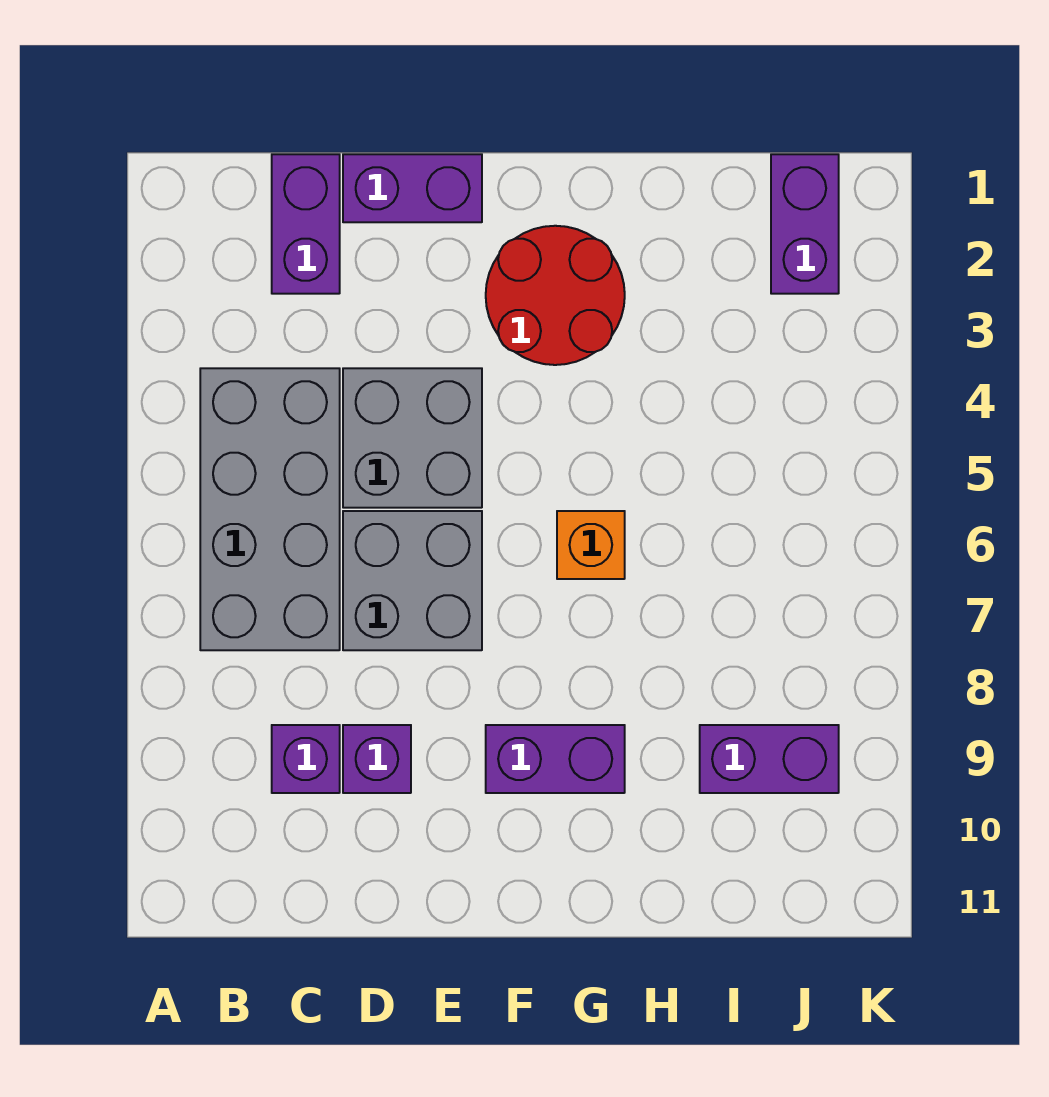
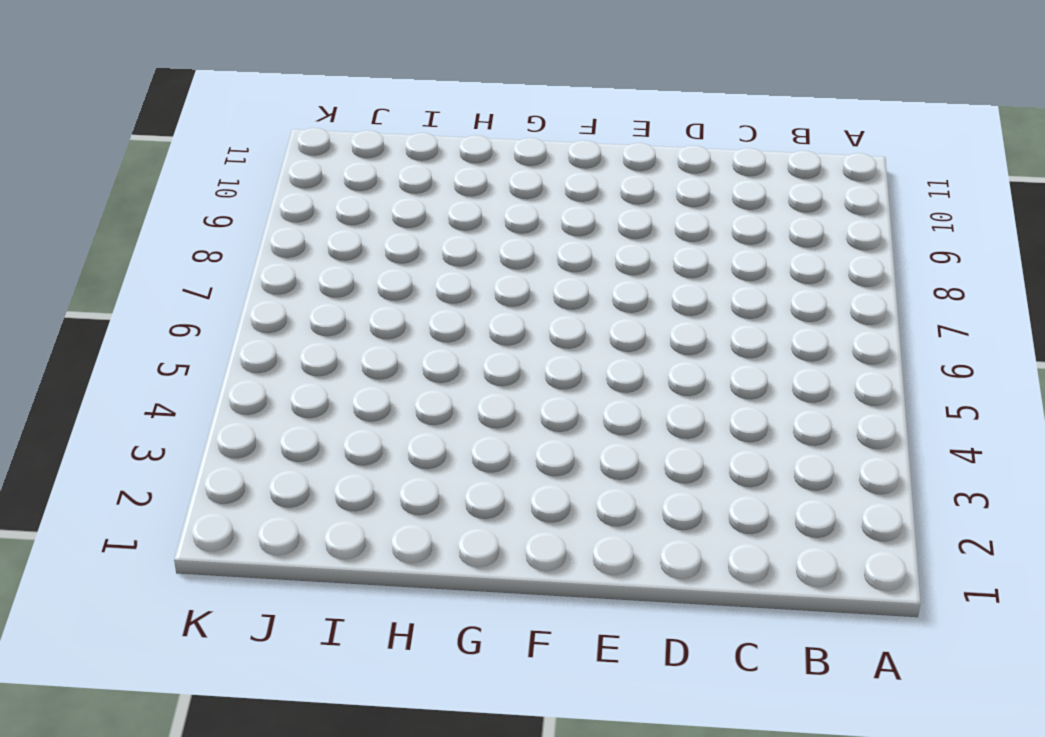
none -> grey brick B4:C7 level 1
none -> purple brick C1:C2 level 1
none -> purple brick C9 level 1

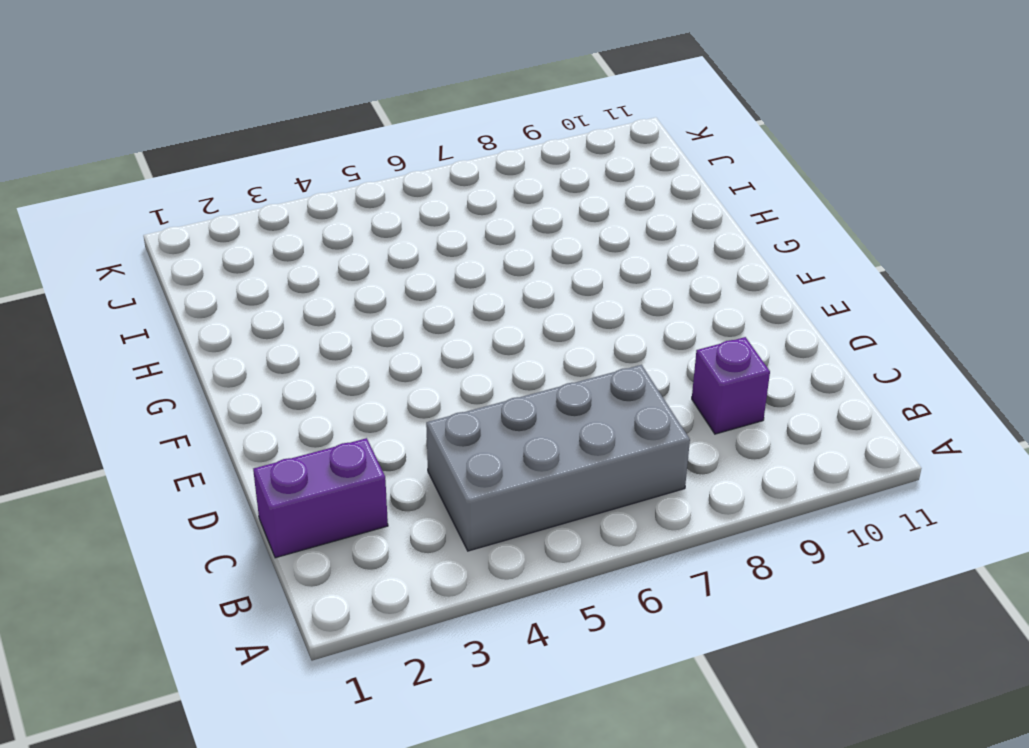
none -> purple brick D1:E1 level 1
none -> grey brick D4:E5 level 1
none -> grey brick D6:E7 level 1

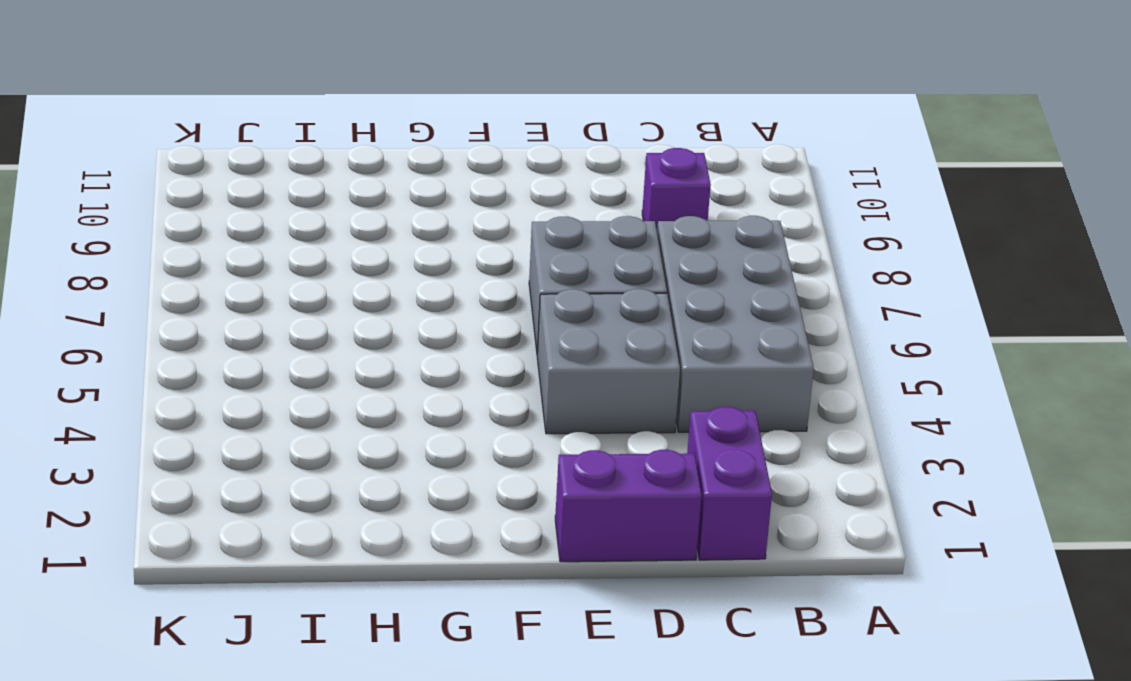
none -> purple brick D9 level 1
none -> red round brick F2:G3 level 1
none -> purple brick F9:G9 level 1

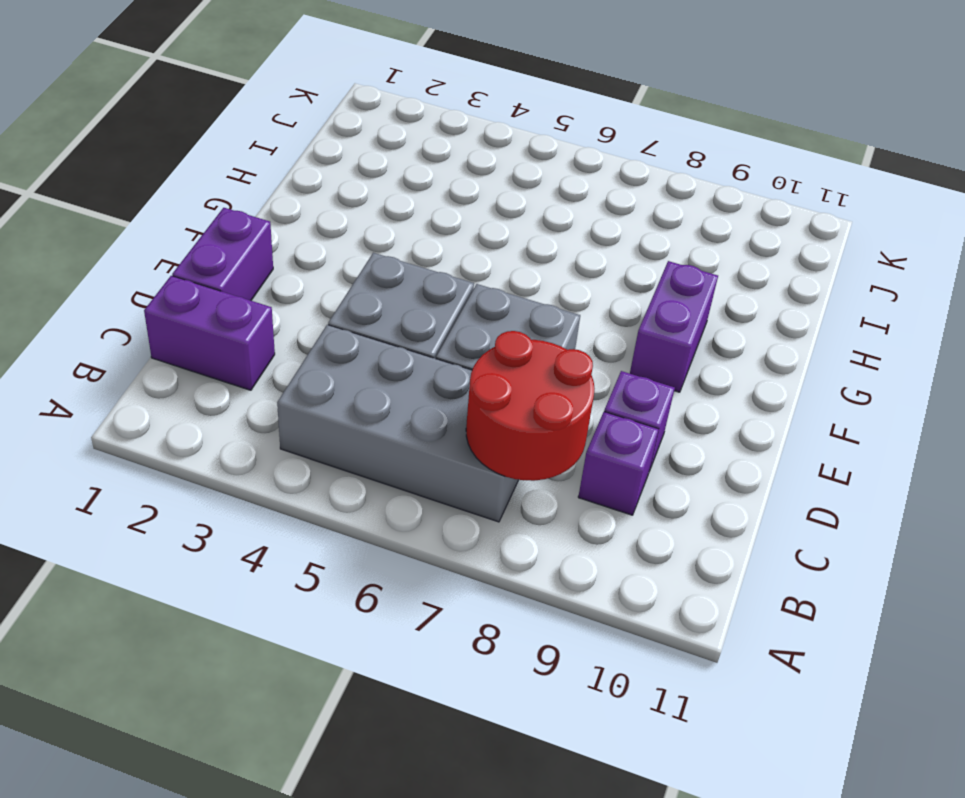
red round brick B7:C8 level 2 -> red round brick F2:G3 level 1
none -> orange brick G6 level 1
none -> purple brick I9:J9 level 1
none -> purple brick J1:J2 level 1

